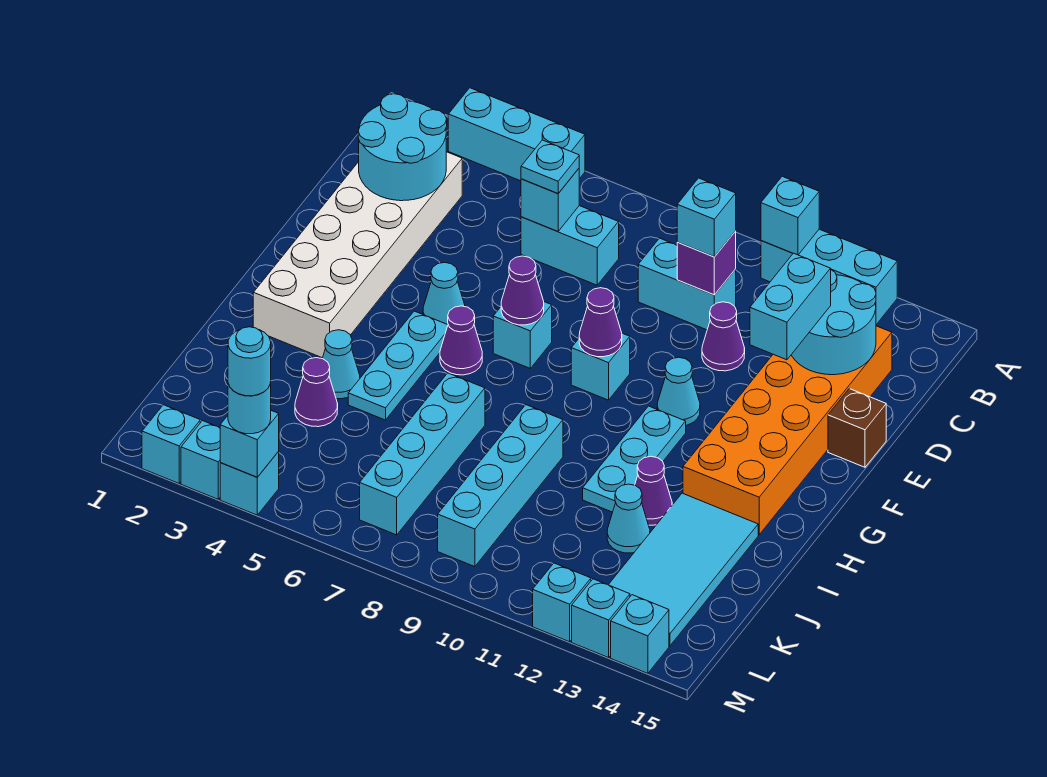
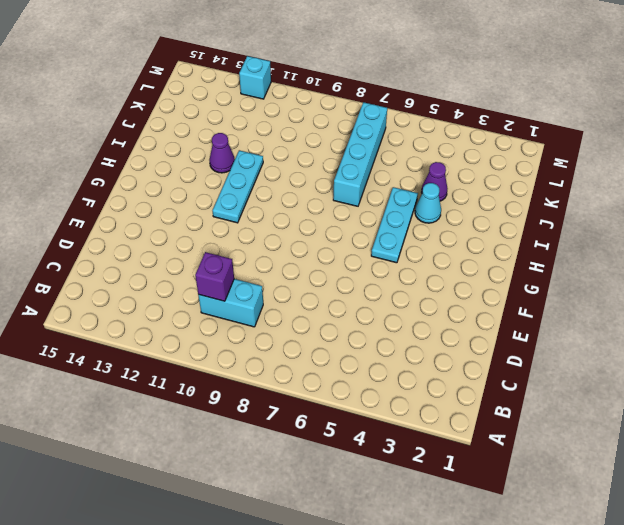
none -> cyan brick A3:A5 level 1
none -> cyan brick A11:A13 level 1
none -> white brick C2:H3 level 1
none -> cyan brick C6:C7 level 1

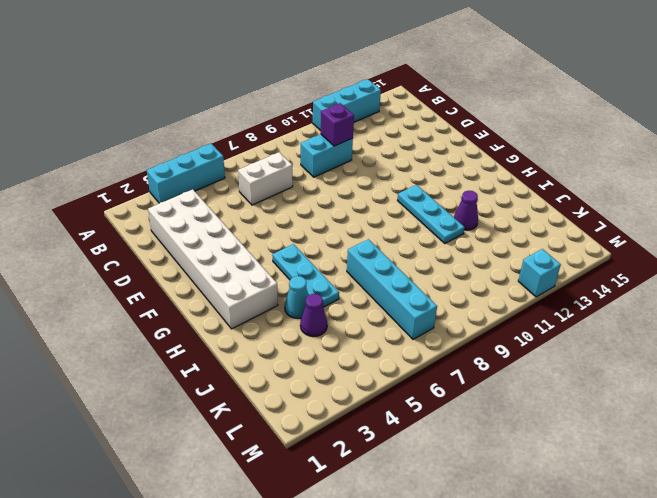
white brick C6:C7 level 1 -> cyan brick C6:C7 level 1
none -> orange brick C13:H14 level 1
none -> purple cone D11 level 1
none -> brown brick E15 level 1
none -> cyan cone F5 level 1

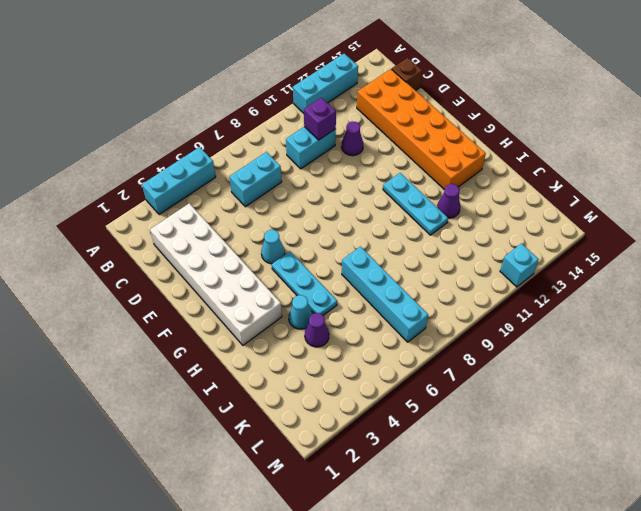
brown brick C15 level 1 -> brown brick E15 level 1
none -> cyan brick F7 level 1
none -> cyan brick F9 level 1
none -> cyan cone F11 level 1
none -> purple cone G6 level 1

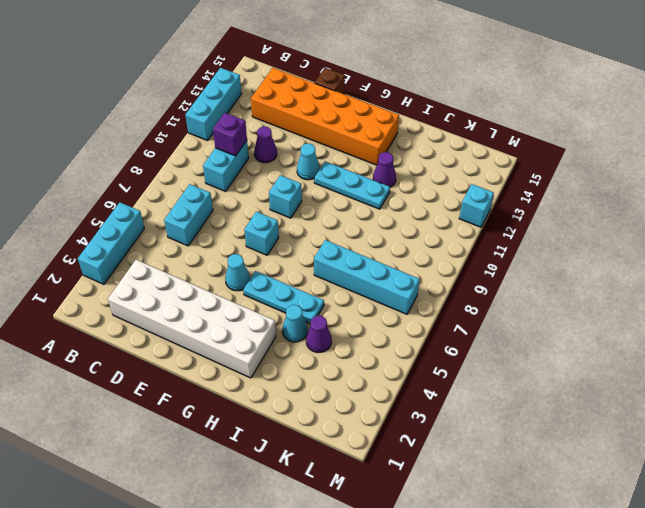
none -> purple cone G6 level 1
none -> cyan brick I9:L9 level 1
none -> cyan tile I13:L14 level 1
none -> cyan cone J12 level 1

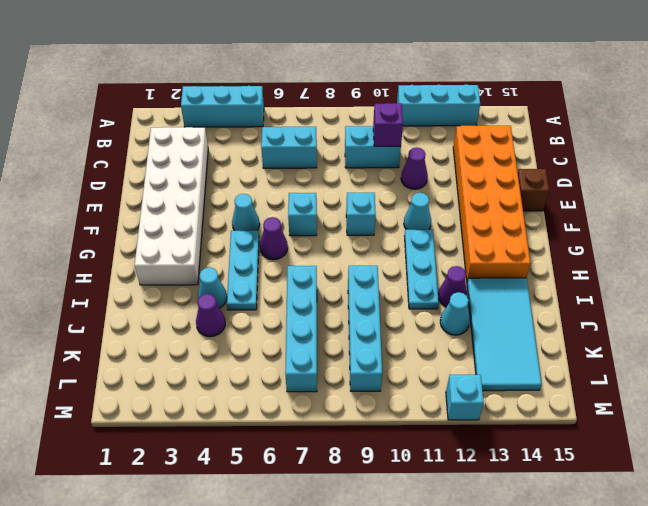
none -> cyan brick M2 level 1
none -> cyan brick M3 level 1
none -> cyan brick M4 level 1
none -> cyan brick M13 level 1

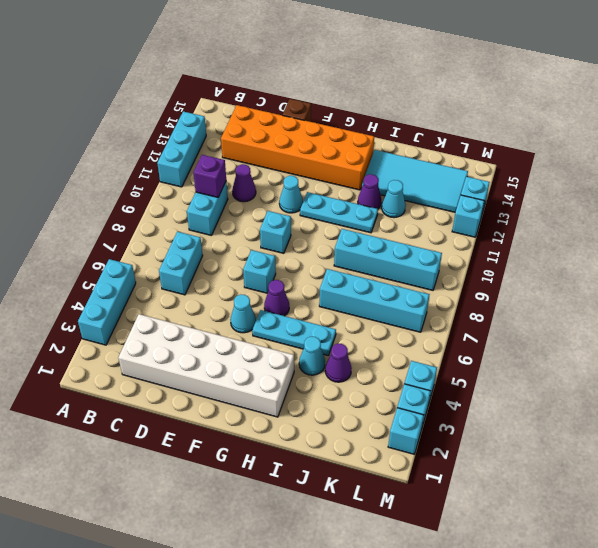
none -> cyan brick M14 level 1
none -> cyan brick A11 level 2
none -> cyan round brick C2:D3 level 2
none -> cyan brick C6 level 2

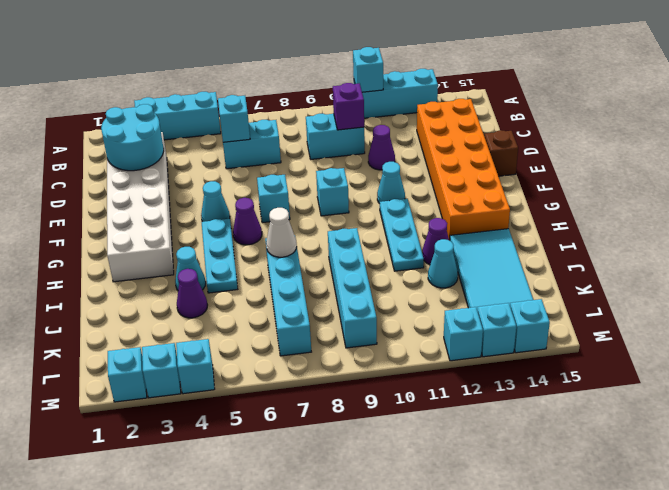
white cone I7 level 2 -> none
none -> cyan round brick C13:D14 level 2
none -> purple cone F7 level 2
none -> purple cone F9 level 2
none -> cyan brick M4 level 2

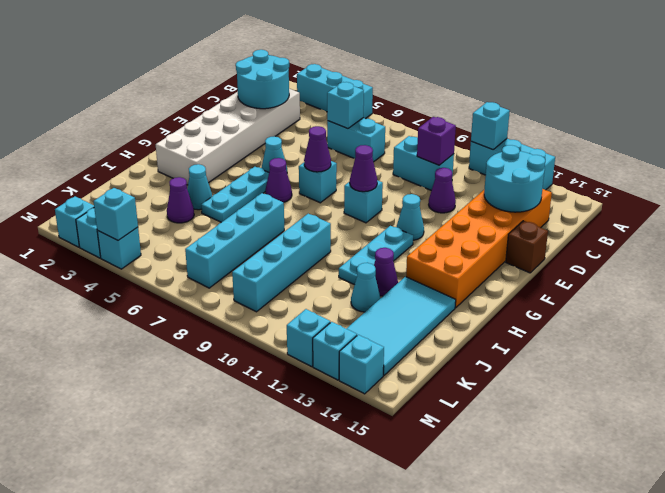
none -> cyan plate C6 level 3
none -> cyan brick C10 level 3
none -> cyan brick D13:E13 level 3
none -> cyan round brick M4 level 3

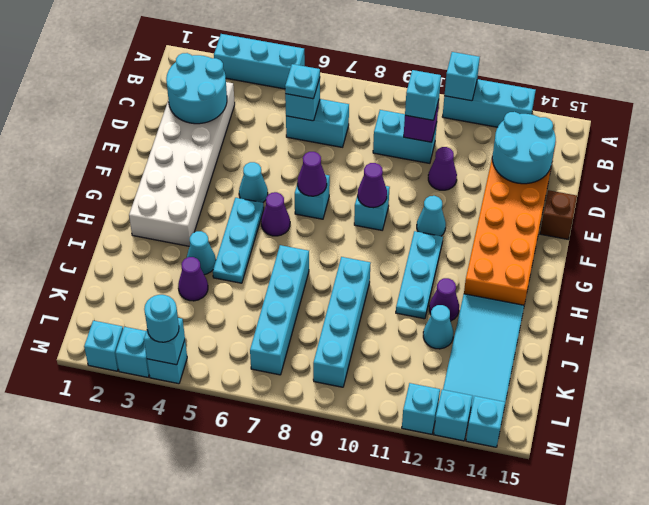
none -> cyan brick D13:E13 level 3
none -> cyan round brick M4 level 4

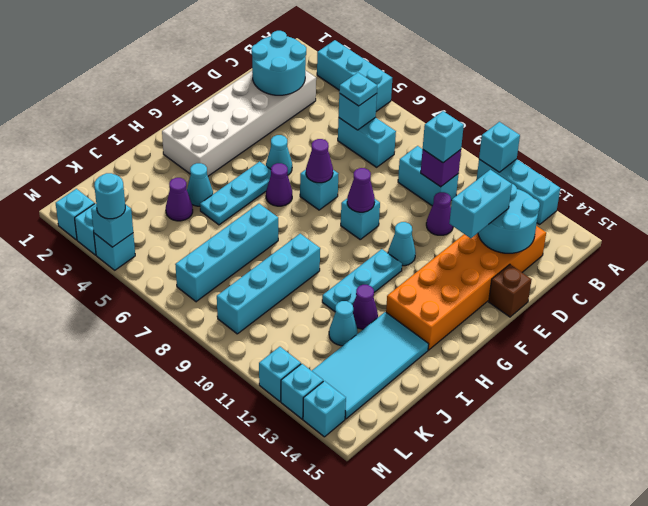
none -> cyan round brick M4 level 4

